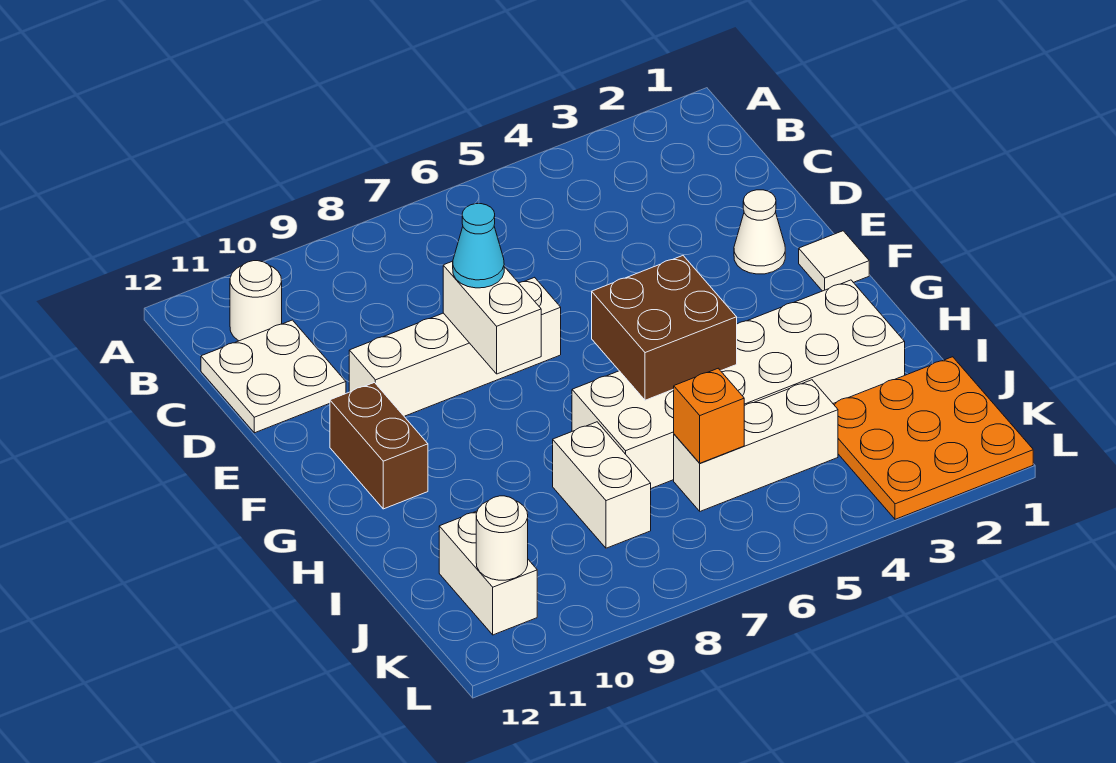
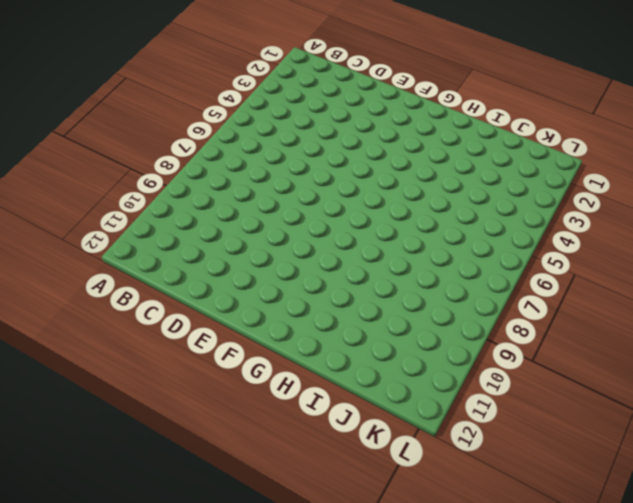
none -> white round brick B11 level 1
none -> white plate C11:D12 level 1
none -> white cone E2 level 1

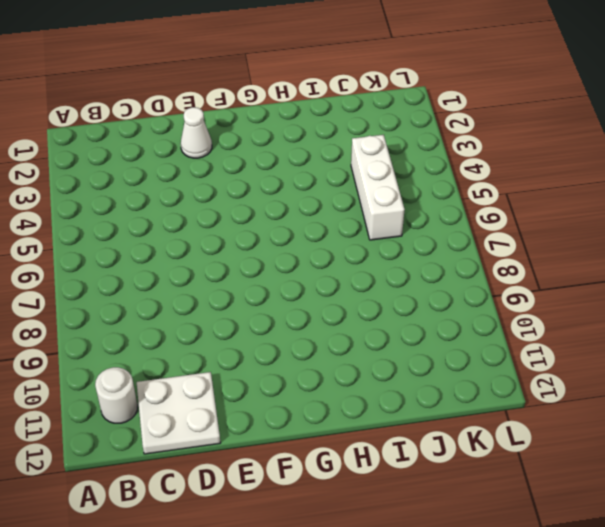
none -> white brick E7:E10 level 1
none -> white tile F1 level 1
none -> brown brick F11:G11 level 1

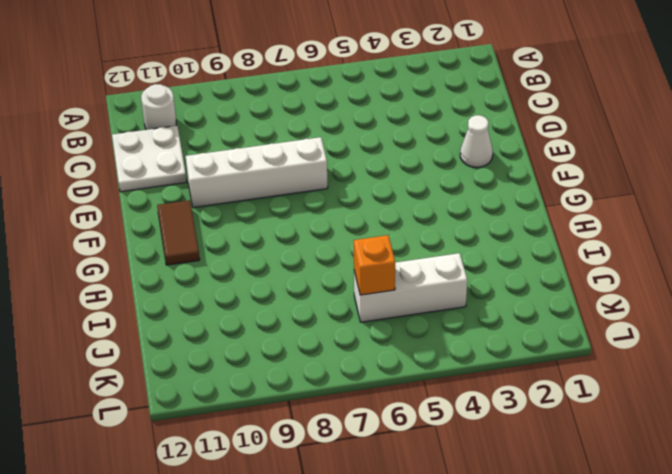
brown tile F11:G11 level 1 -> brown brick F11:G11 level 1
none -> white tile F1 level 1
none -> white brick H2:I7 level 1
none -> white brick I8:J8 level 1

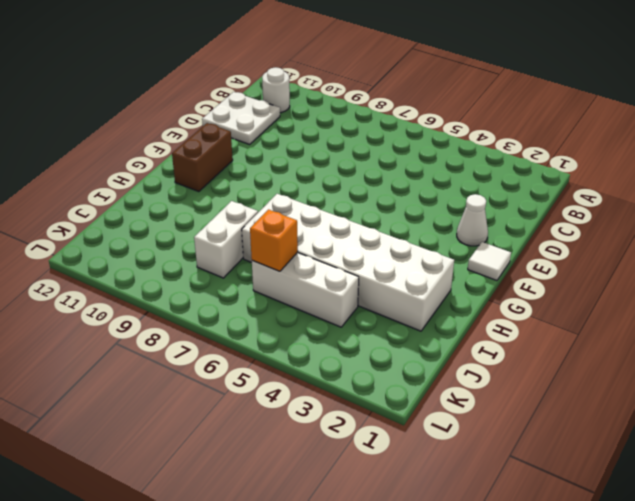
none -> white brick E7:E10 level 1
none -> orange plate J1:L3 level 1
none -> white brick J11:K11 level 1

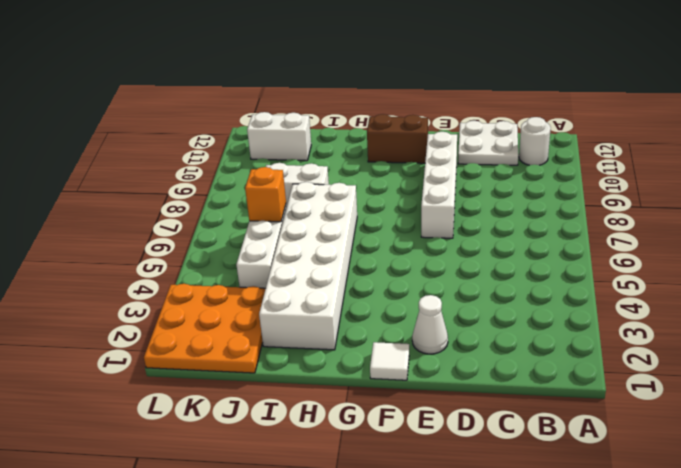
none -> white brick E8:F8 level 2
none -> brown brick G5:H6 level 2
none -> white round brick K11 level 2

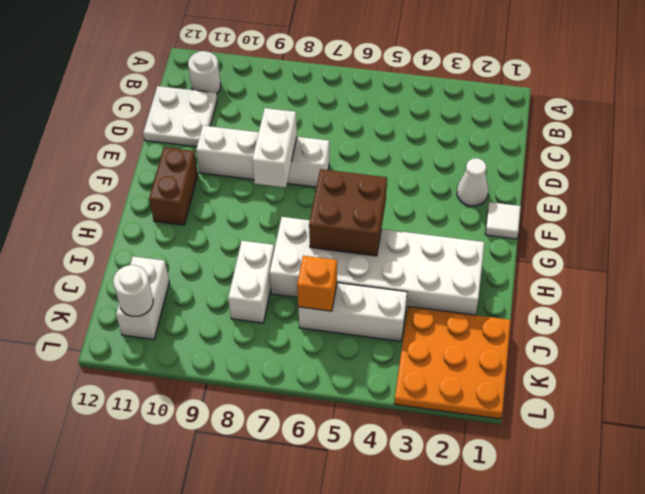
none -> cyan cone E8 level 3

